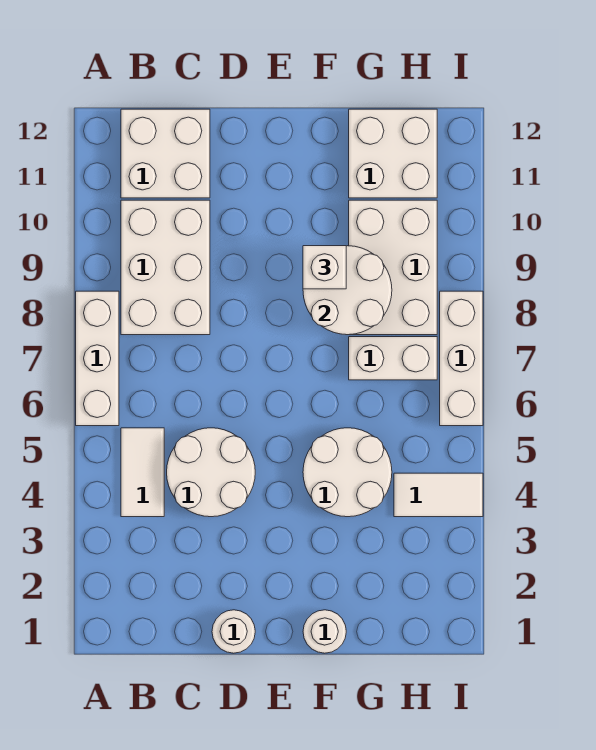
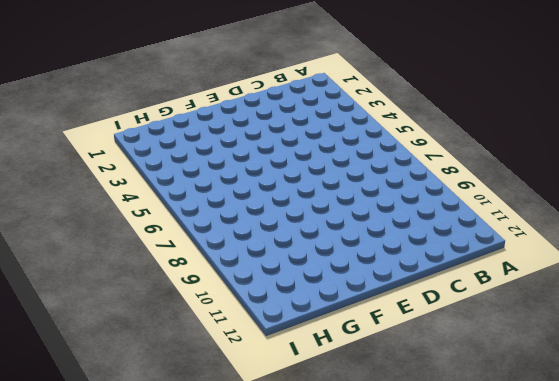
none -> white brick A6:A8 level 1
none -> white tile B4:B5 level 1
none -> white brick B8:C10 level 1

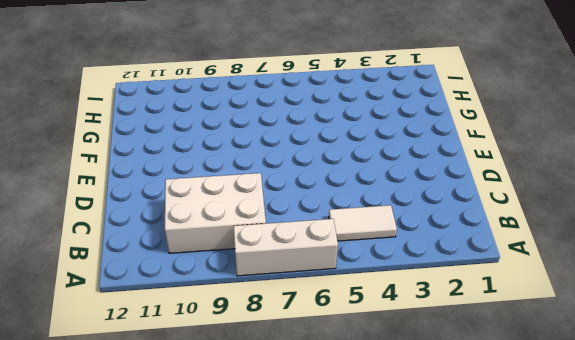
none -> white brick B11:C12 level 1
none -> white round brick C4:D5 level 1
none -> white round brick D1 level 1

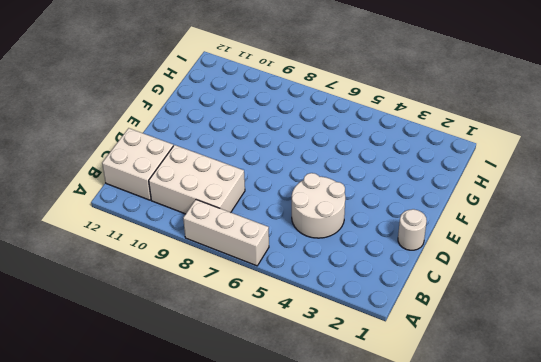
none -> white tile B4:B5 level 1
none -> white round brick F1 level 1
none -> white round brick F4:G5 level 1

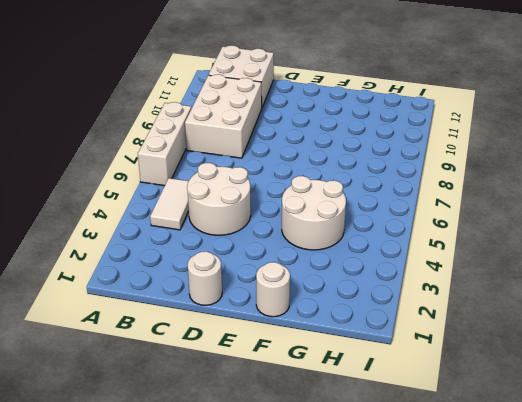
none -> white brick G7:H7 level 1
none -> white brick G8:H10 level 1
none -> white brick G11:H12 level 1

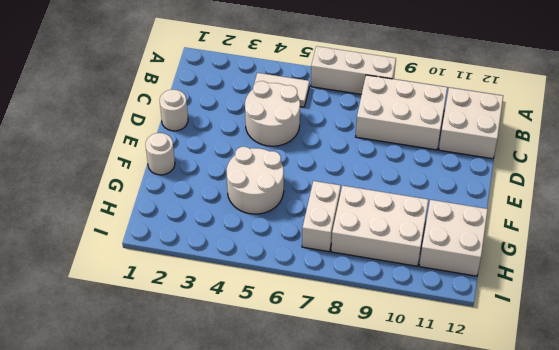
none -> white tile H4:I4 level 1
none -> white brick I6:I8 level 1
none -> white round brick F8:G9 level 2

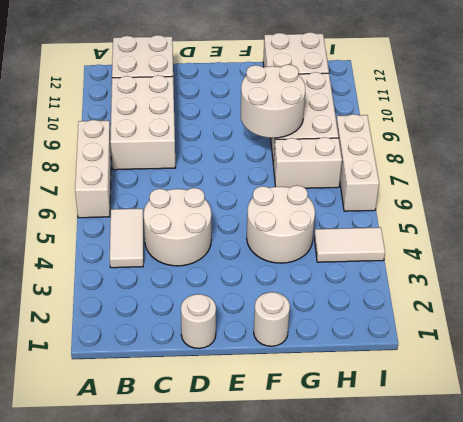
none -> white brick F9 level 3

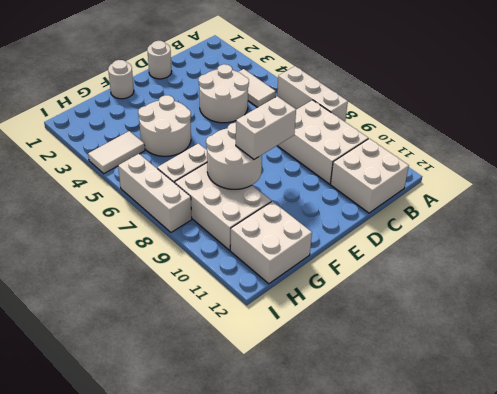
white brick E9:F9 level 3 -> white brick F9 level 3

